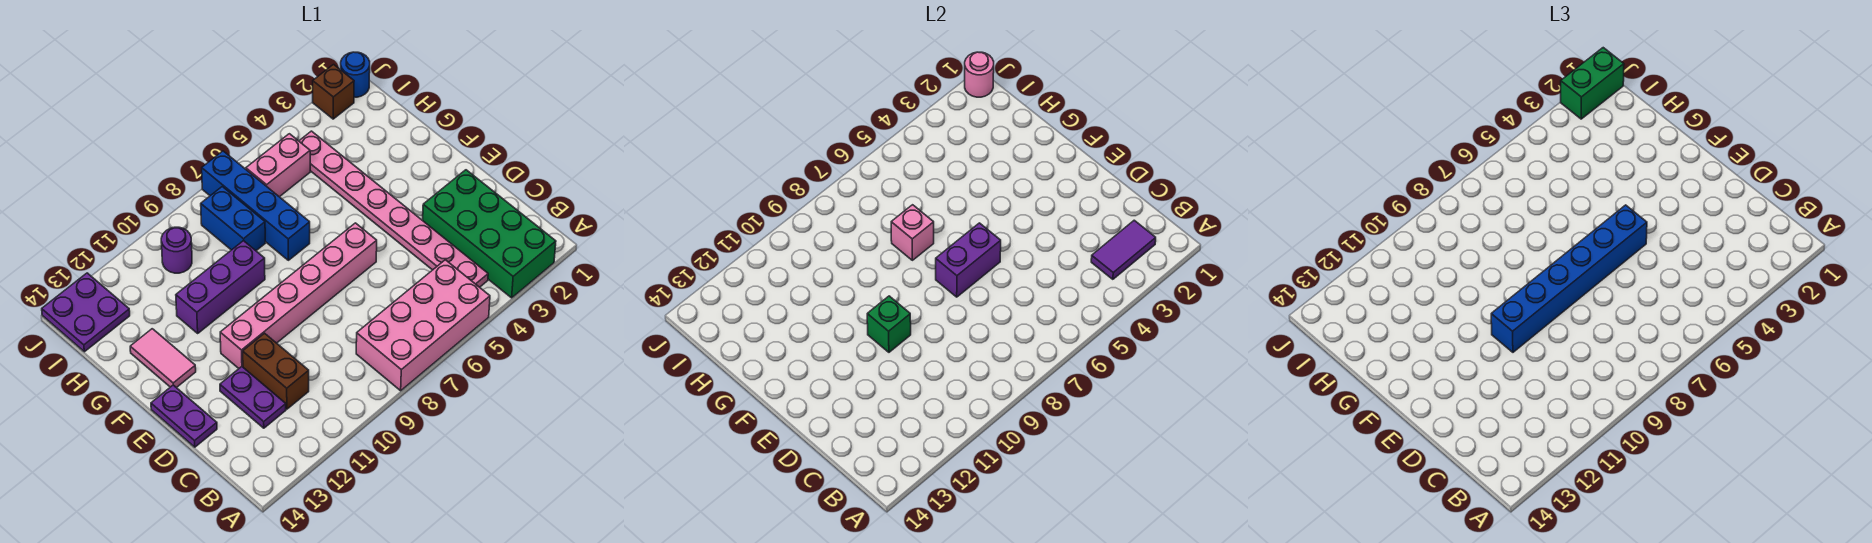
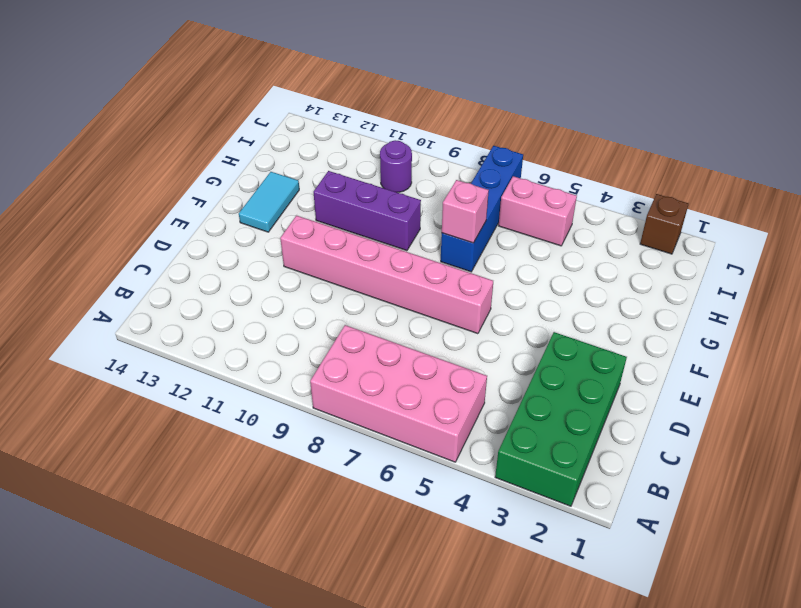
cyan tile F13:G13 level 1 -> pink tile F13:G13 level 1
none -> pink plate B4:I4 level 1
none -> brown brick C11:D11 level 1
none -> purple plate C12:D12 level 1

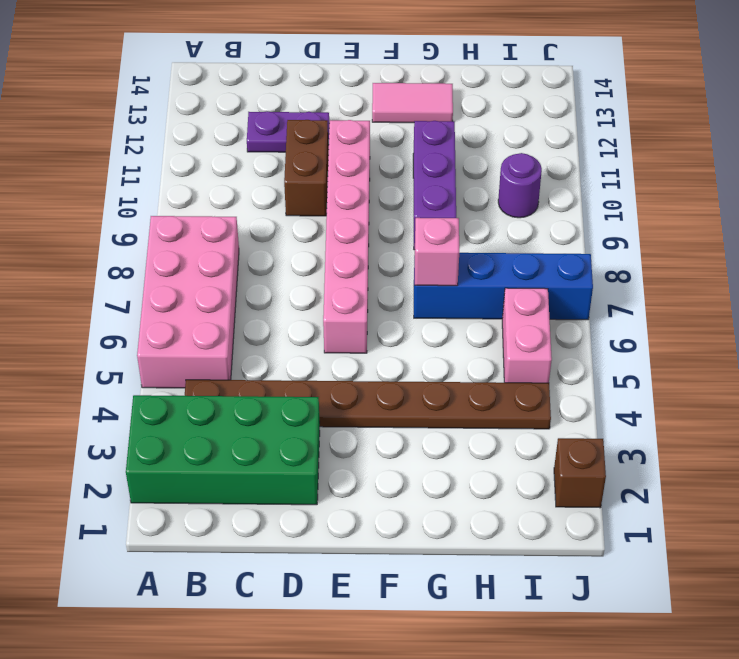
brown plate B4:I4 level 1 -> pink plate B4:I4 level 1
brown brick D10:D11 level 1 -> brown brick C11:D11 level 1
none -> purple plate D14:E14 level 1
none -> blue brick H8:I8 level 1
none -> purple plate I13:J14 level 1

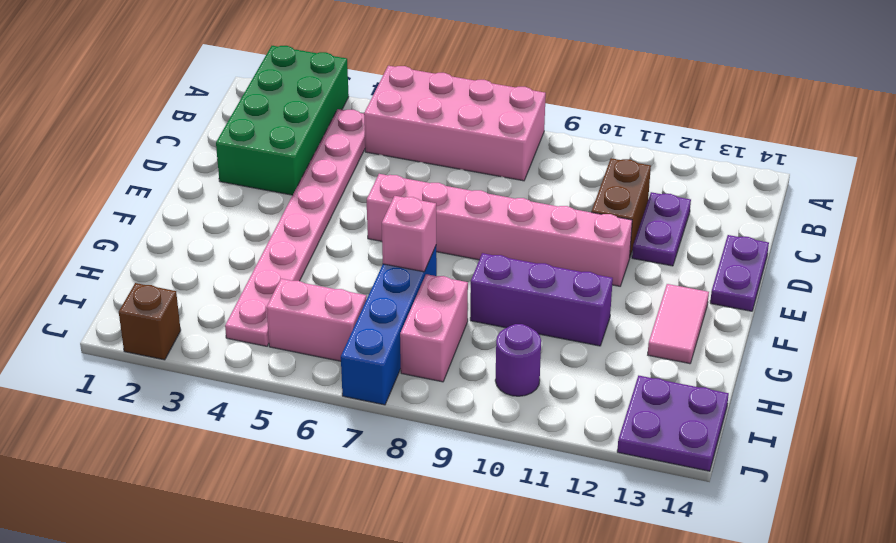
pink brick H8:I8 level 1 -> blue brick H8:I8 level 1
none -> blue round brick J1 level 1
none -> purple tile B2:B3 level 2
none -> purple brick E6:E7 level 2

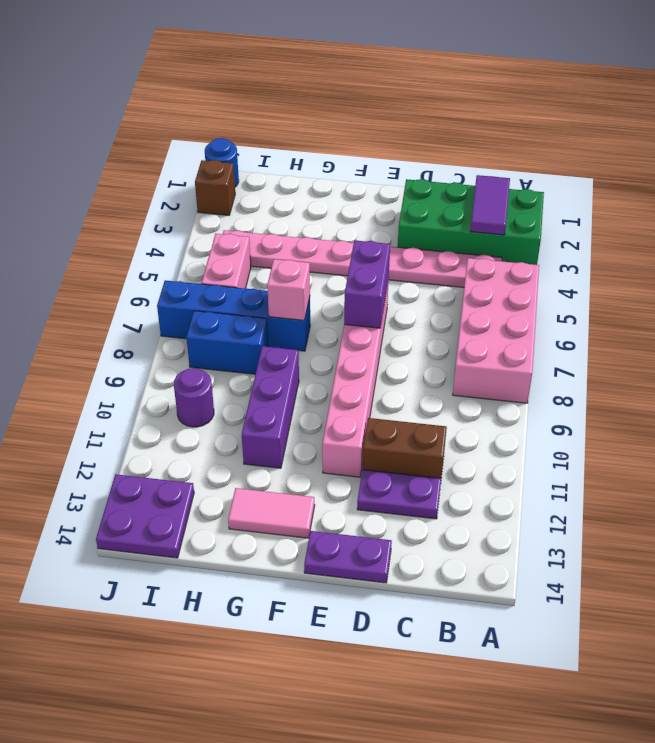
none -> green brick E10 level 2
none -> pink round brick J1 level 2
none -> blue brick E5:E10 level 3

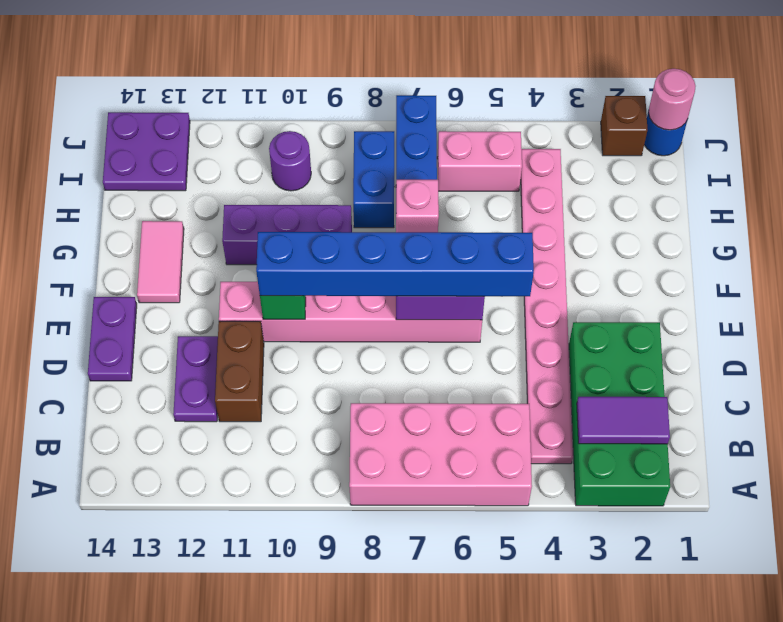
none -> green brick J1:J2 level 3

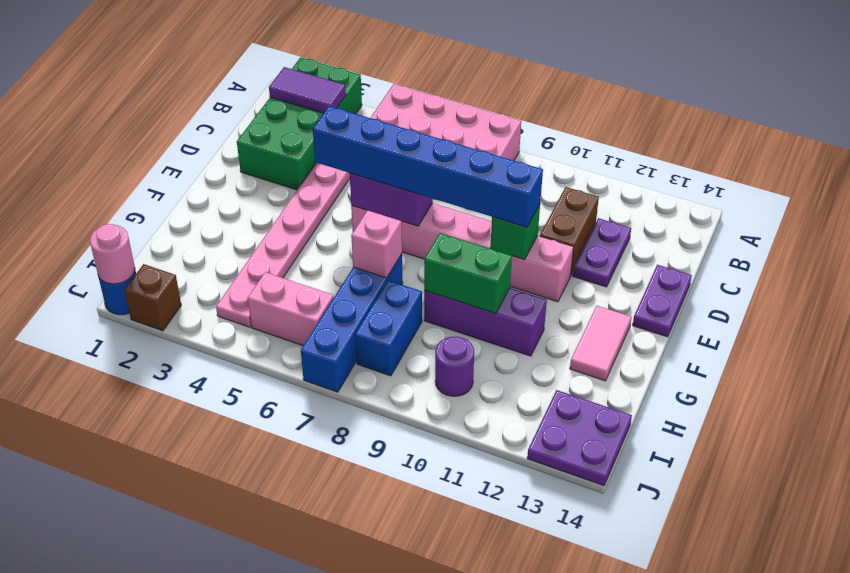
green brick G9:G10 level 2 -> green brick J1:J2 level 3

